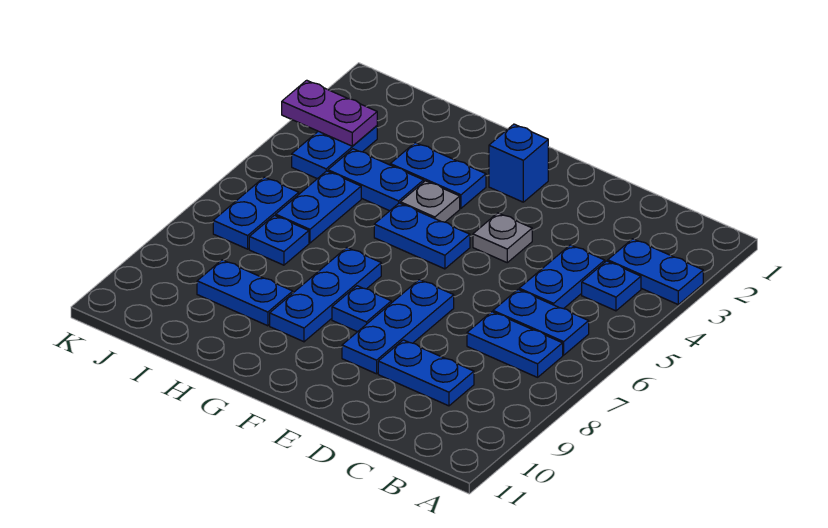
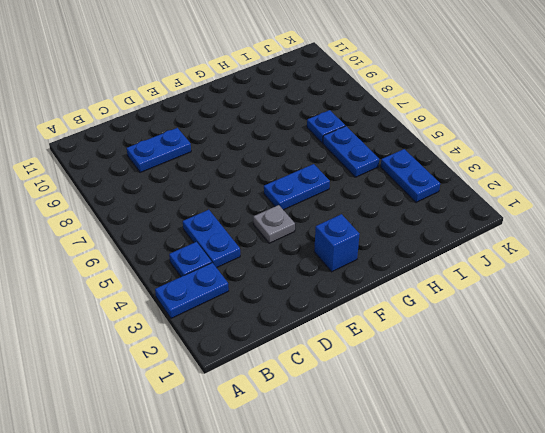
none -> blue plate B6:C6 level 1
none -> blue plate B7:C7 level 1
none -> blue plate E7:E9 level 1

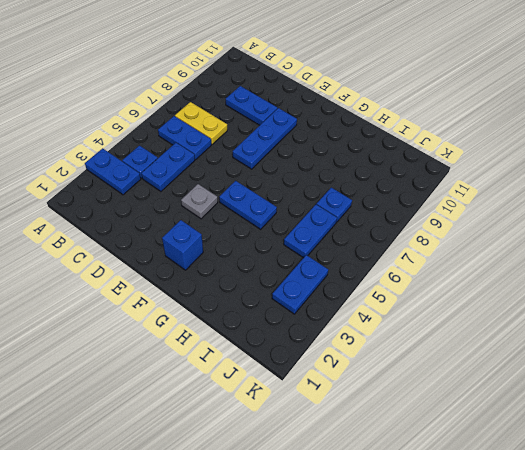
yellow plate B7:C7 level 1 -> blue plate B7:C7 level 1
none -> blue plate F8 level 1
none -> blue plate G3:H3 level 1
none -> grey plate G4 level 1

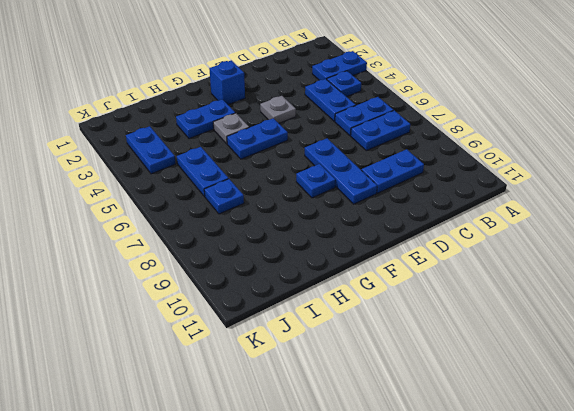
none -> blue plate G7:G9 level 1
none -> blue plate H4:I4 level 1
none -> blue plate H9:I9 level 1

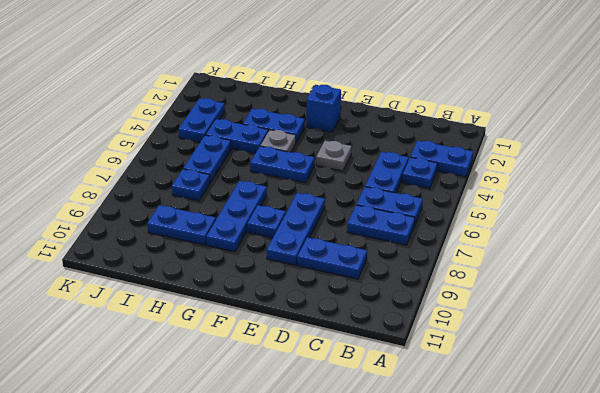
none -> blue plate J6:J7 level 1
none -> purple plate J3:K3 level 2

